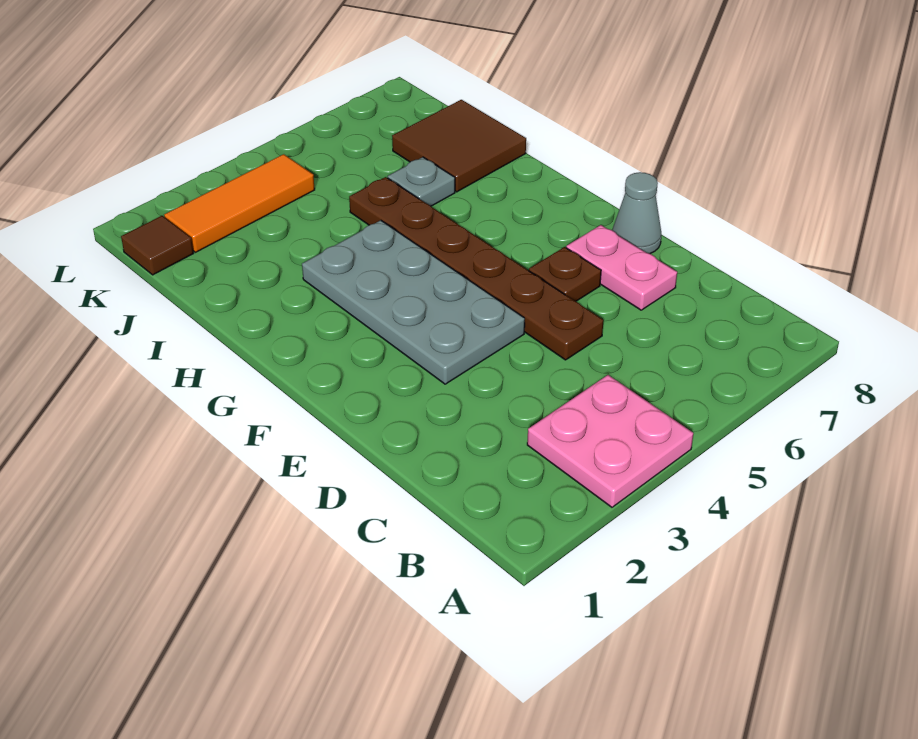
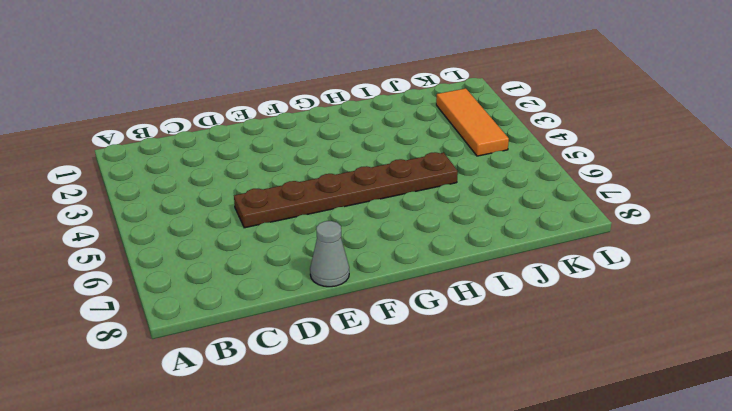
none -> pink plate A3:B4 level 1
none -> pink plate D7:E7 level 1

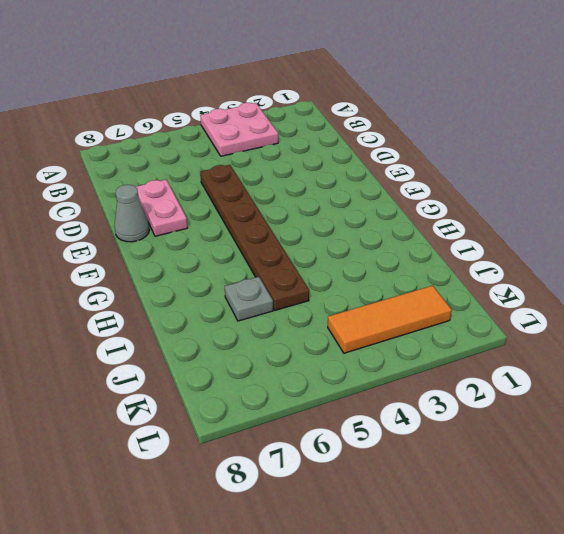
none -> grey plate E3:H4 level 1
none -> brown plate E6 level 1

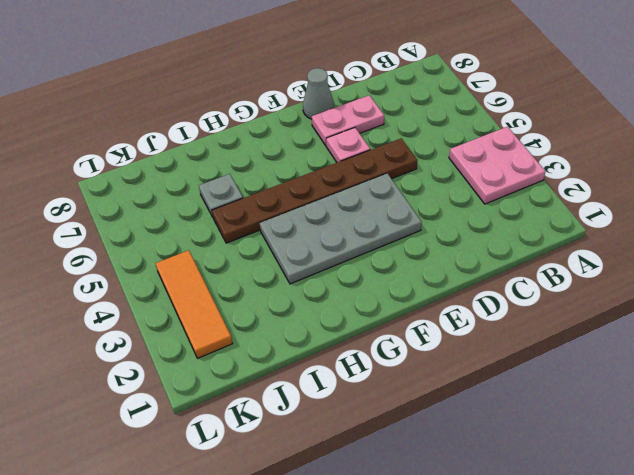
pink plate E6 level 1 -> brown plate E6 level 1
none -> brown tile I7:J8 level 1
none -> brown tile K1 level 1

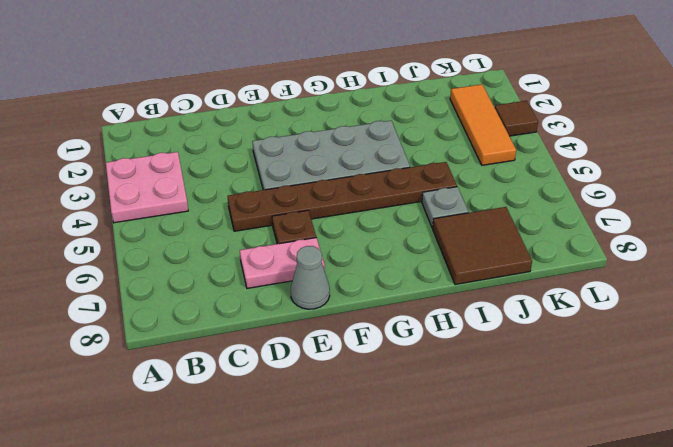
brown tile L3 level 1 -> brown tile K1 level 1

